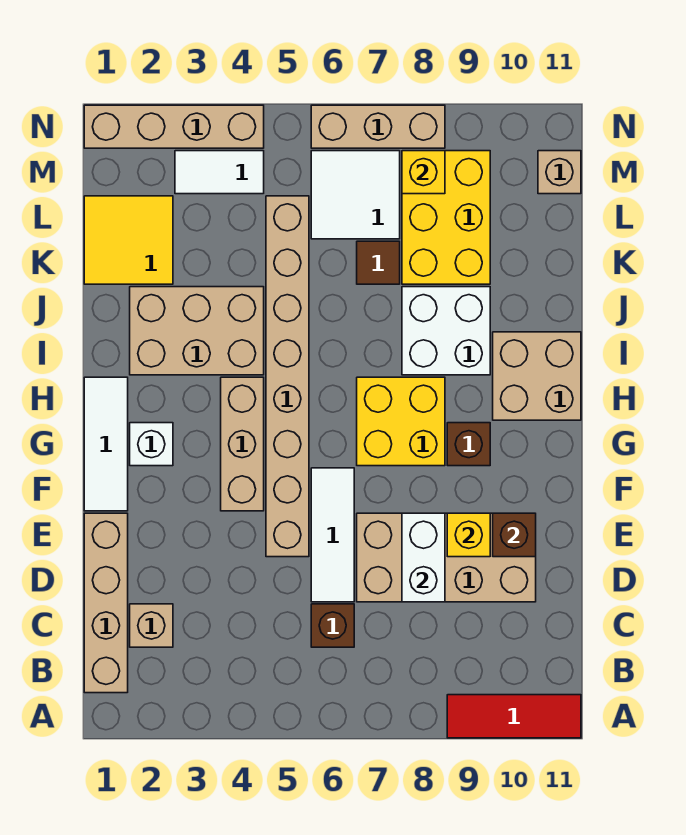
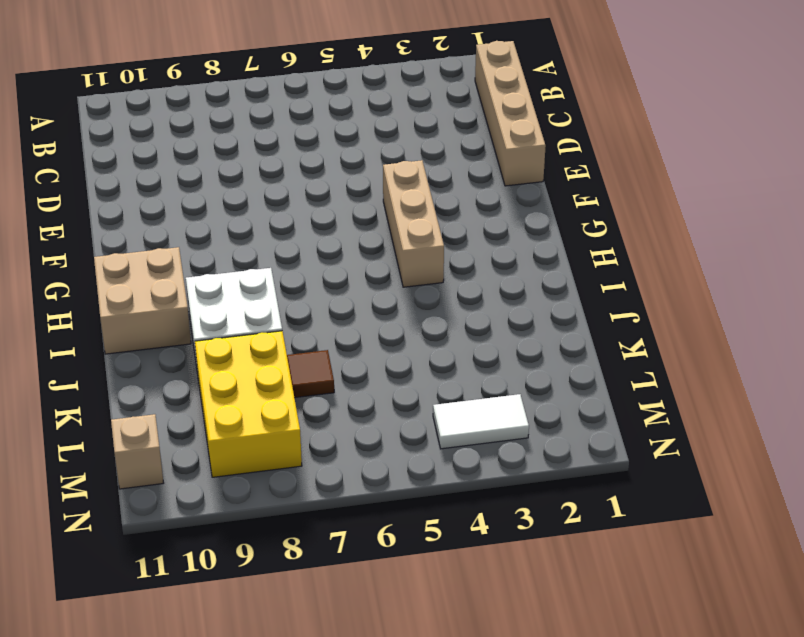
none -> red tile A9:A11 level 1
none -> tan brick C2 level 1
none -> brown brick C6 level 1

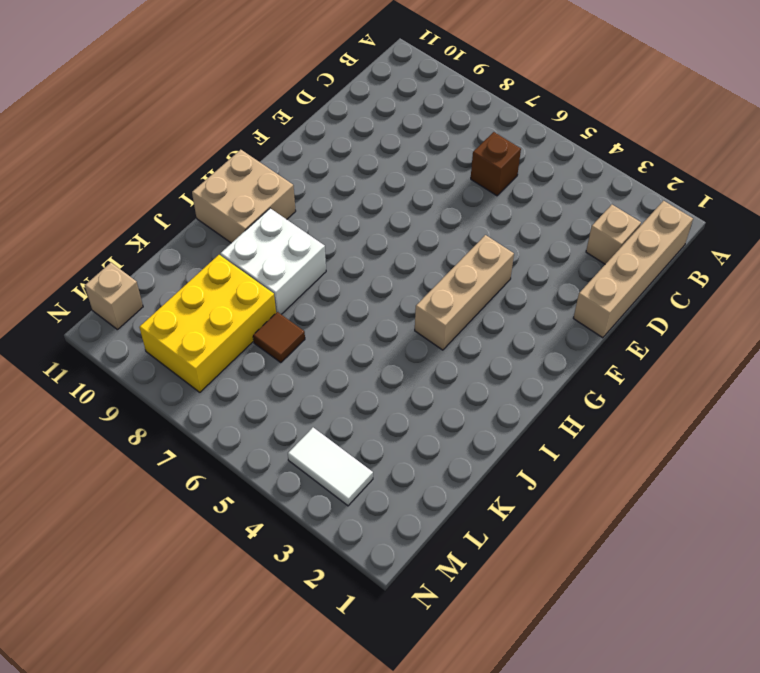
none -> red tile A9:A11 level 1
none -> white tile D6:F6 level 1
none -> tan brick D7:E10 level 1

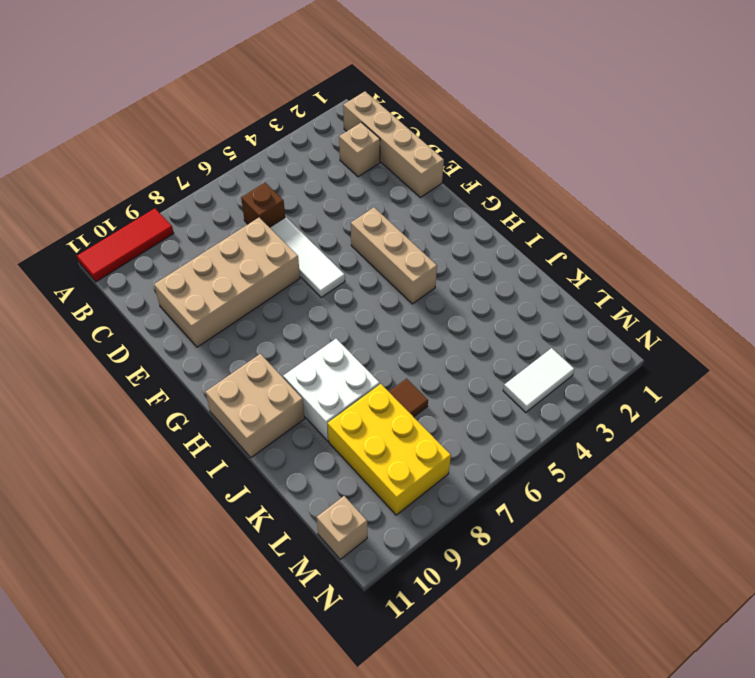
none -> tan brick E5:L5 level 1
none -> white tile F1:H1 level 1
none -> white brick G2 level 1

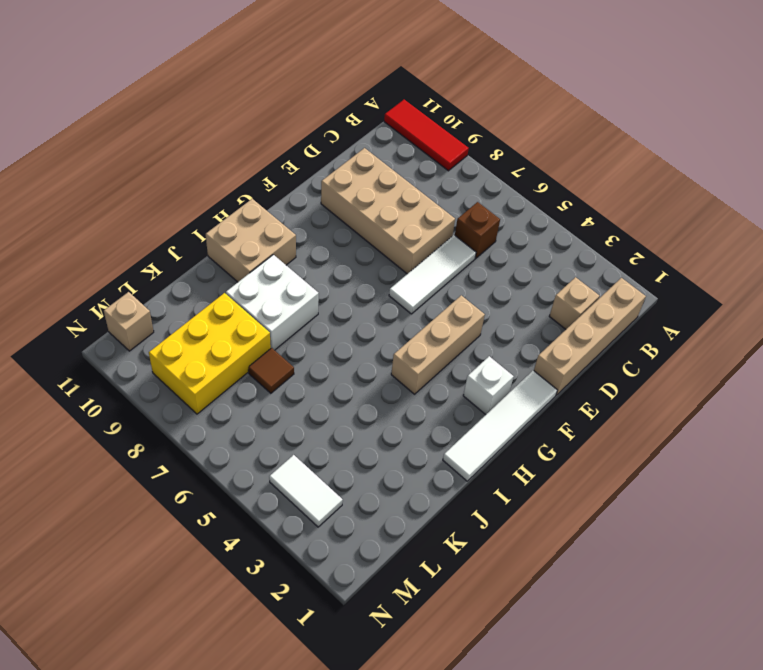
white tile F1:I1 level 1 -> white tile F1:H1 level 1
none -> tan brick E5:L5 level 1
none -> yellow brick G7:H8 level 1
none -> brown brick G9 level 1

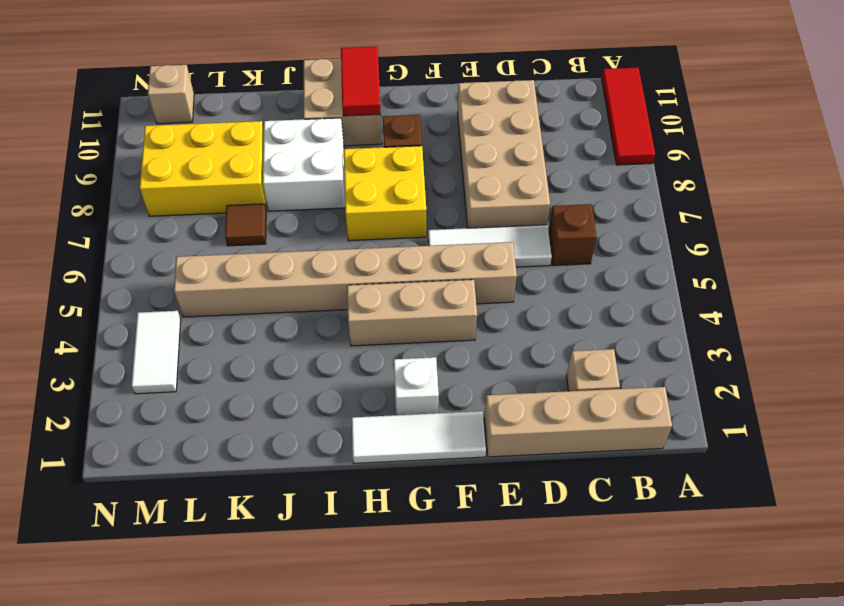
red tile H10:H11 level 2 -> none
none -> tan brick I2:J4 level 1
none -> yellow tile K1:L2 level 1
none -> white tile L6:M7 level 1

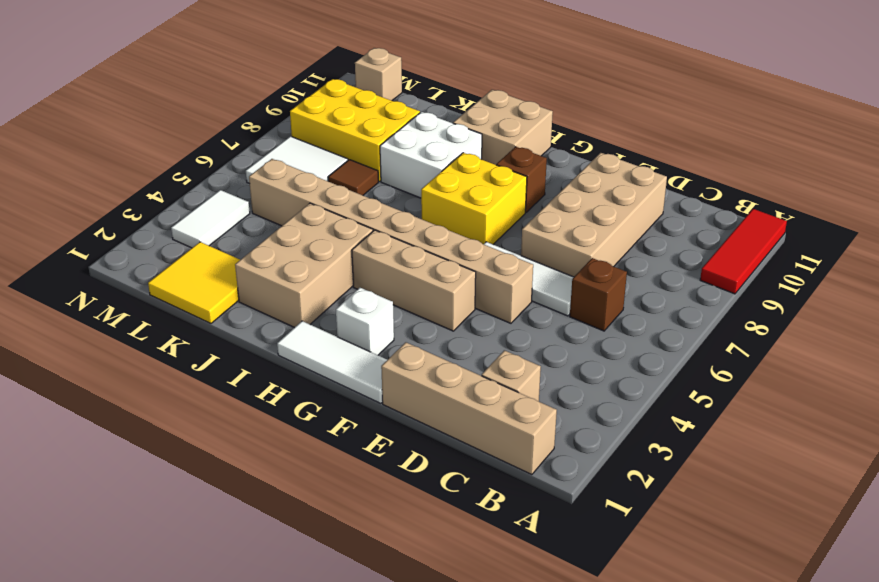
none -> tan brick N1:N4 level 1
none -> tan brick N6:N8 level 1
none -> white brick D8:E8 level 2

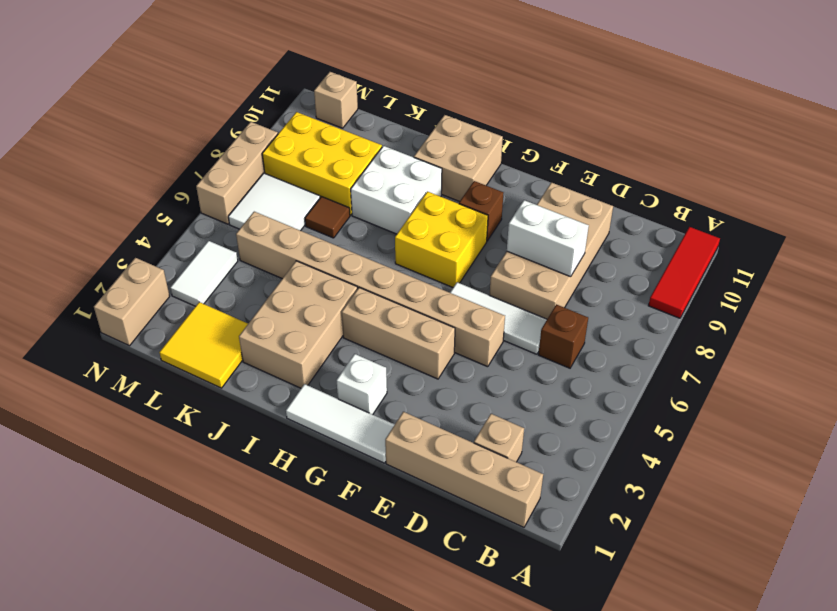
tan brick N1:N2 level 1 -> tan brick N1:N4 level 1
none -> yellow brick E9 level 2
none -> brown brick E10 level 2
none -> yellow brick M8 level 2

